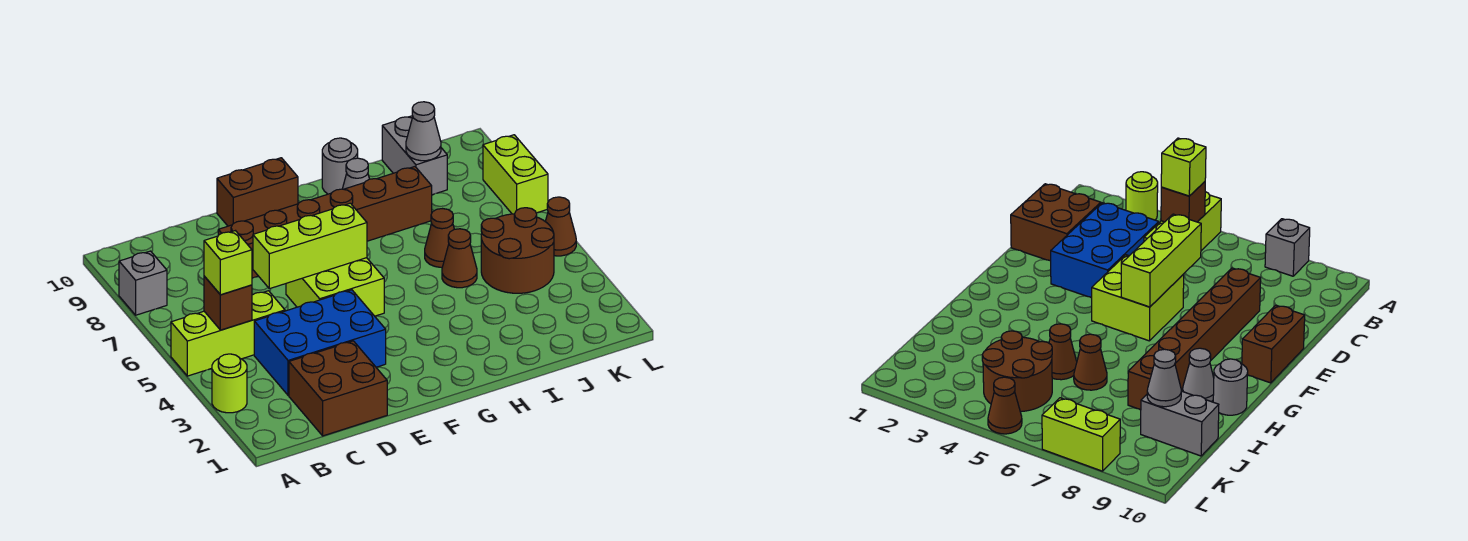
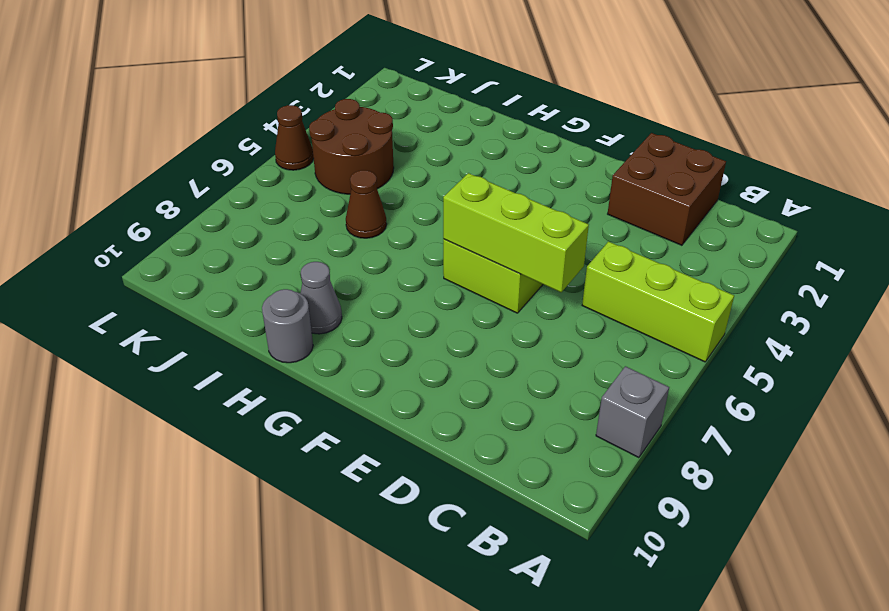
none -> lime round brick A3 level 1
none -> blue brick C3:E4 level 1
none -> brown brick D8:I8 level 1

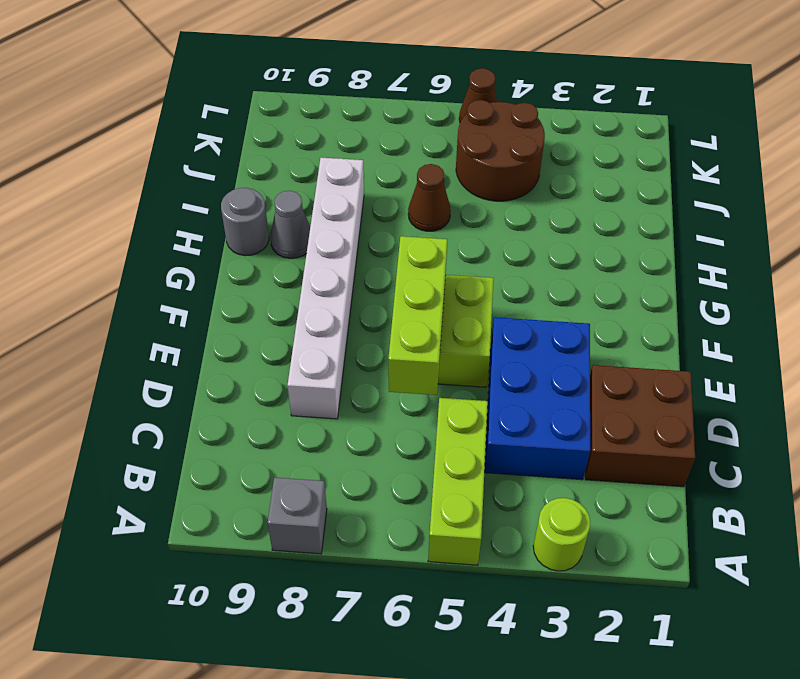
white brick D8:I8 level 1 -> brown brick D8:I8 level 1
none -> brown brick E10:F10 level 1
none -> brown cone I5 level 1
none -> grey brick J9:J10 level 1

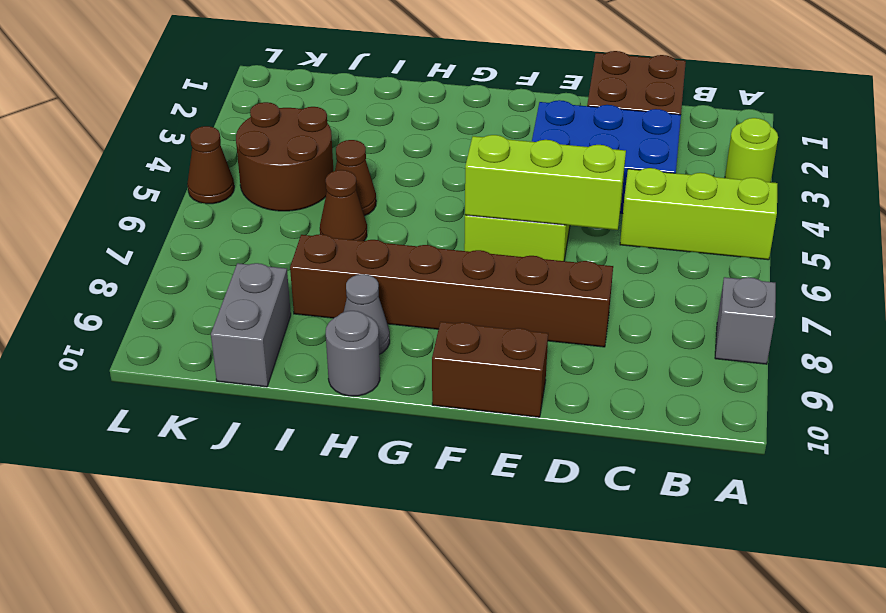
none -> lime brick L7:L8 level 1
none -> brown brick B5 level 2
none -> grey cone J9 level 2

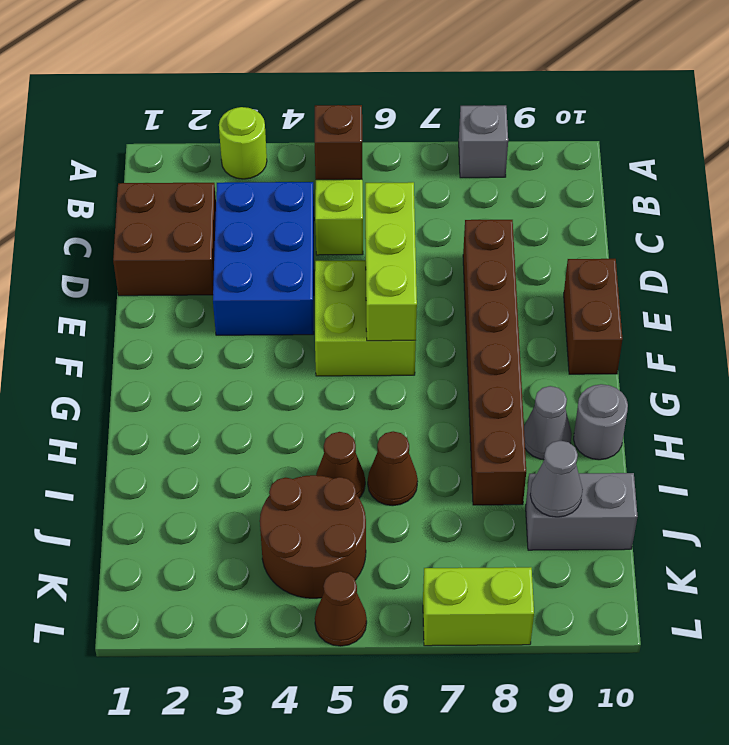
none -> lime brick B5 level 3

